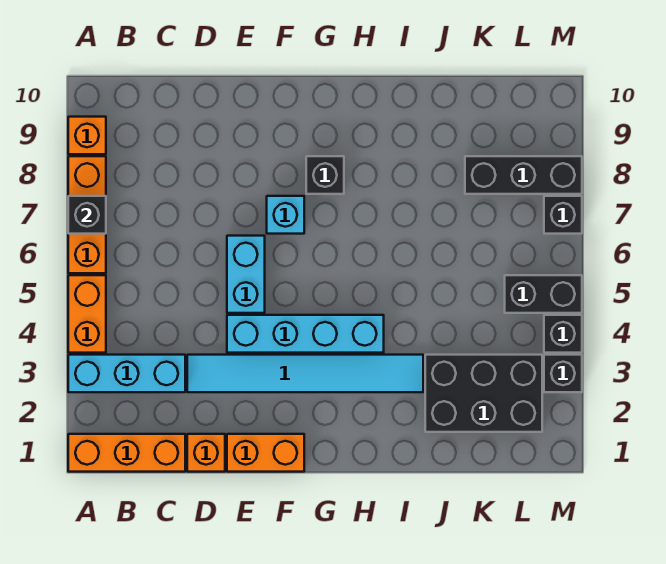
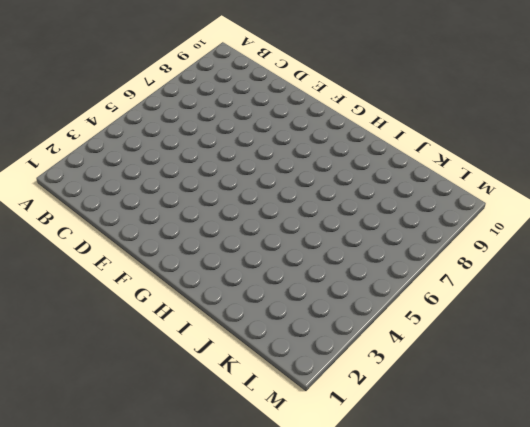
none -> orange brick A1:C1 level 1
none -> cyan brick A3:C3 level 1
none -> orange brick A4:A5 level 1

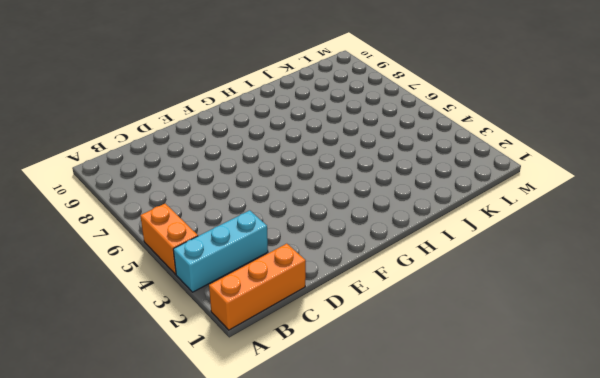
none -> orange brick A6:A8 level 1
none -> orange brick A9 level 1
none -> orange brick D1 level 1

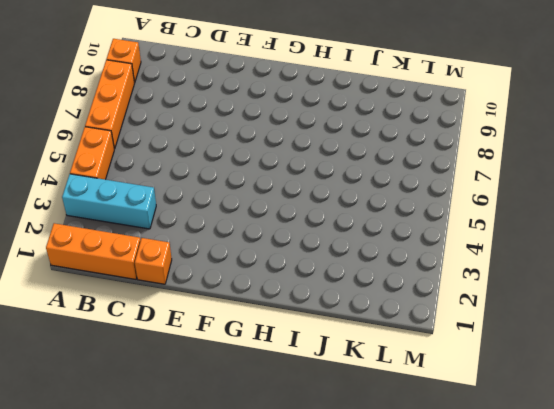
none -> cyan tile D3:I3 level 1
none -> orange brick E1:F1 level 1
none -> cyan brick E4:H4 level 1

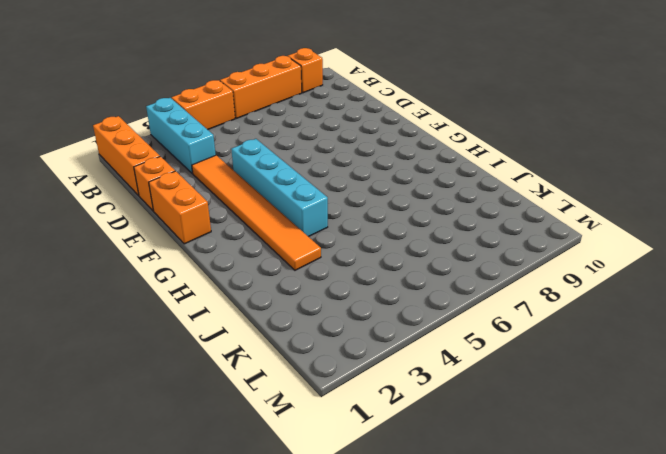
orange tile D3:I3 level 1 -> cyan tile D3:I3 level 1
none -> cyan brick E5:E6 level 1
none -> cyan brick F7 level 1
none -> black brick G8 level 1

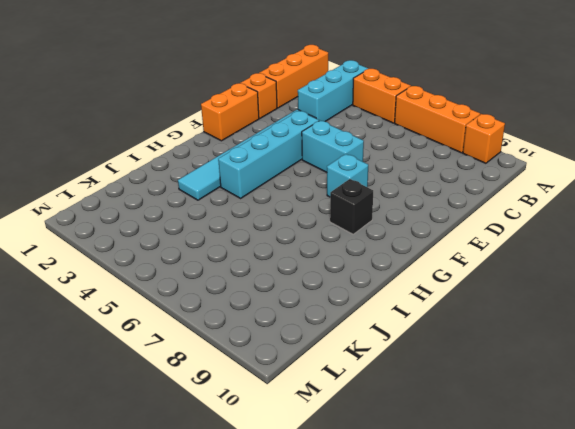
none -> black brick J2:L3 level 1
none -> black brick K8:M8 level 1
none -> black brick L5:M5 level 1

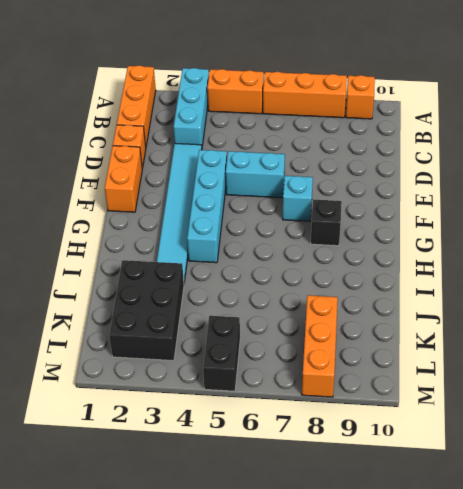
orange brick K8:M8 level 1 -> black brick K8:M8 level 1
none -> black brick M3 level 1
none -> black brick M4 level 1
none -> black brick M7 level 1

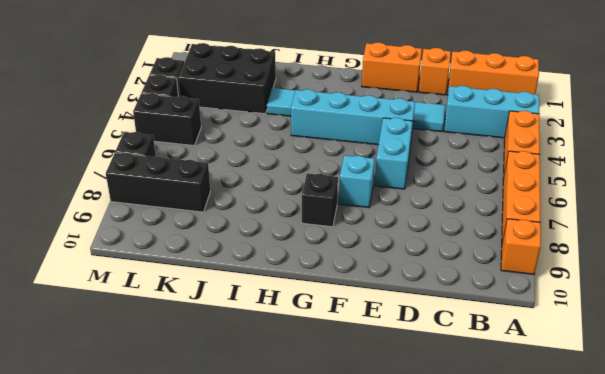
none -> black brick A7 level 2

